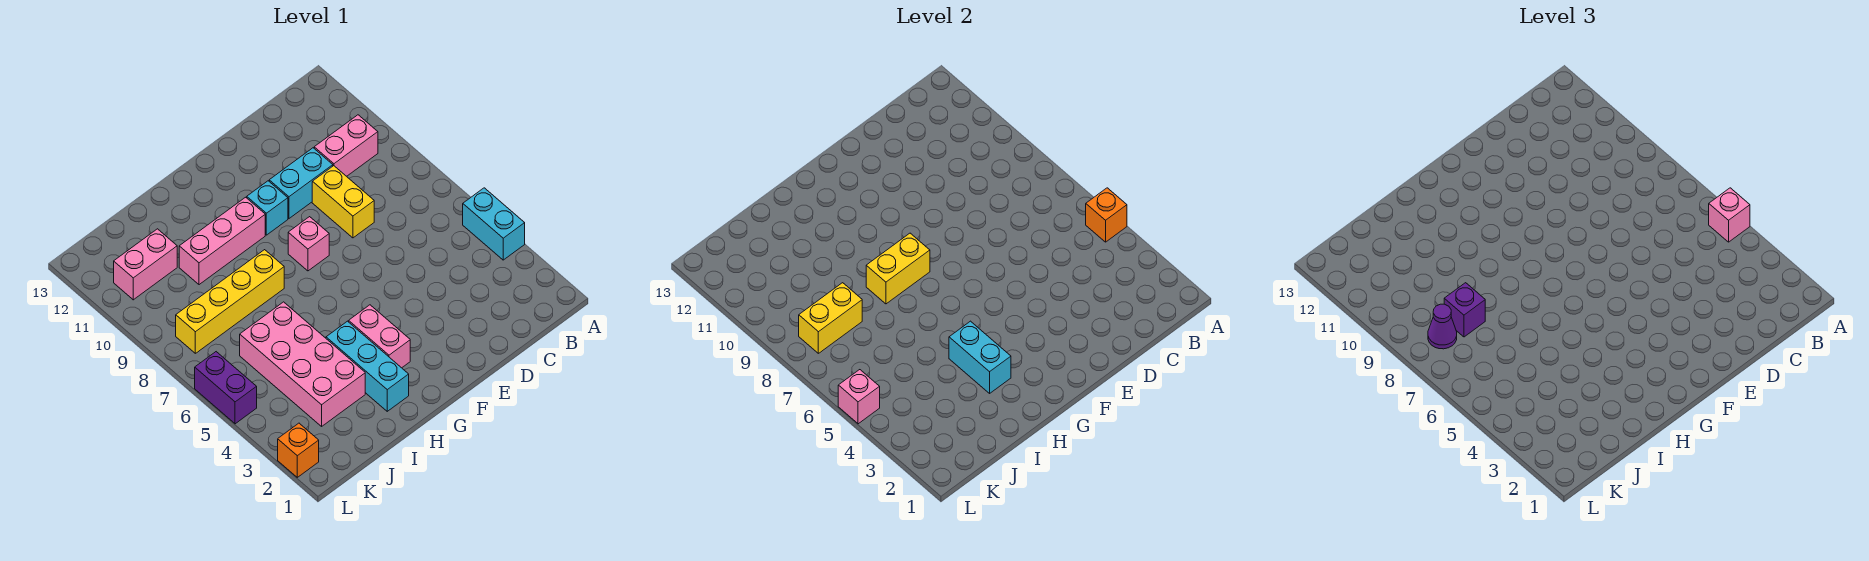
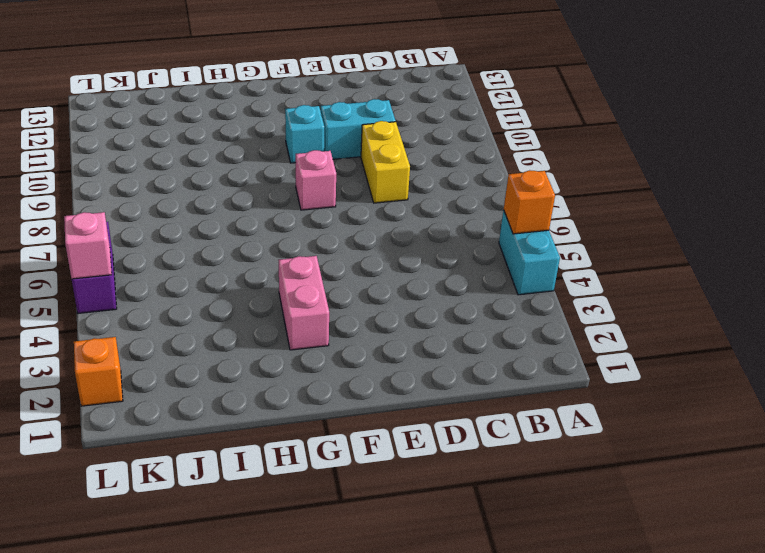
none -> pink brick B10:C10 level 1
none -> pink brick G10:I10 level 1
none -> cyan brick H2:H4 level 1

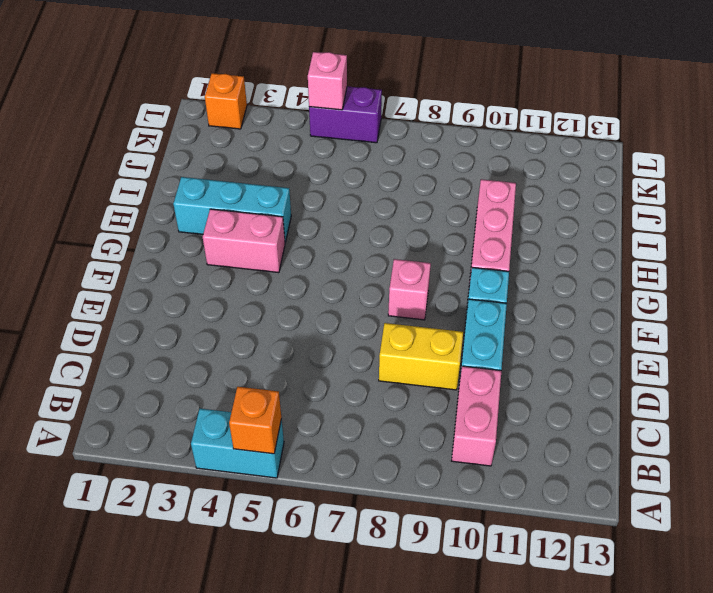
none -> yellow brick H8:K8 level 1
none -> pink brick I3:J6 level 1
none -> pink brick J11:K11 level 1

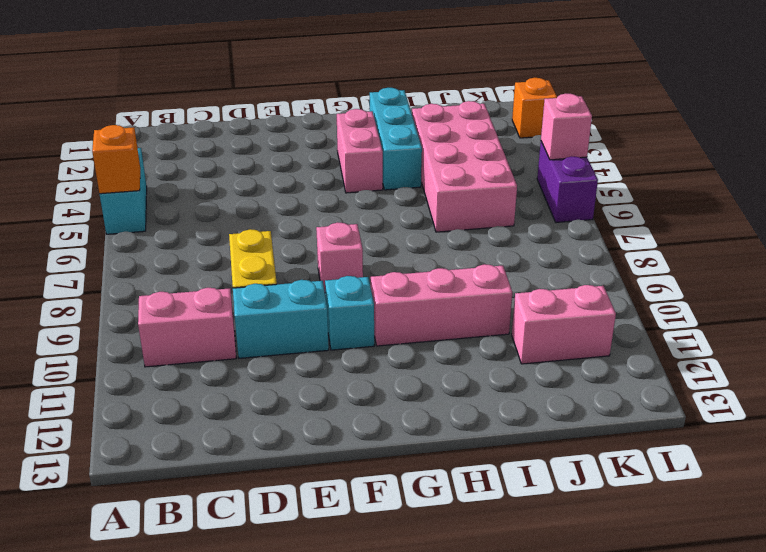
none -> yellow brick H8:K8 level 1
none -> yellow brick G8:H8 level 2
none -> cyan brick H3:H4 level 2

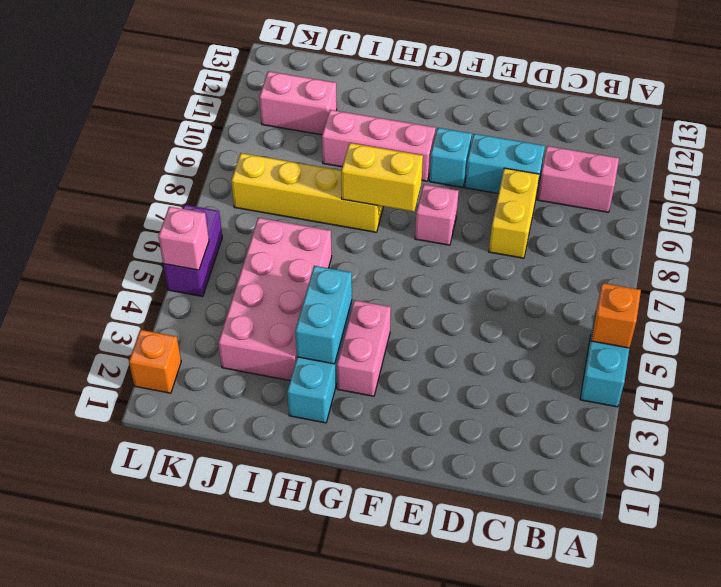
none -> yellow brick J8:K8 level 2
none -> pink brick A5 level 3
none -> purple brick J8 level 3

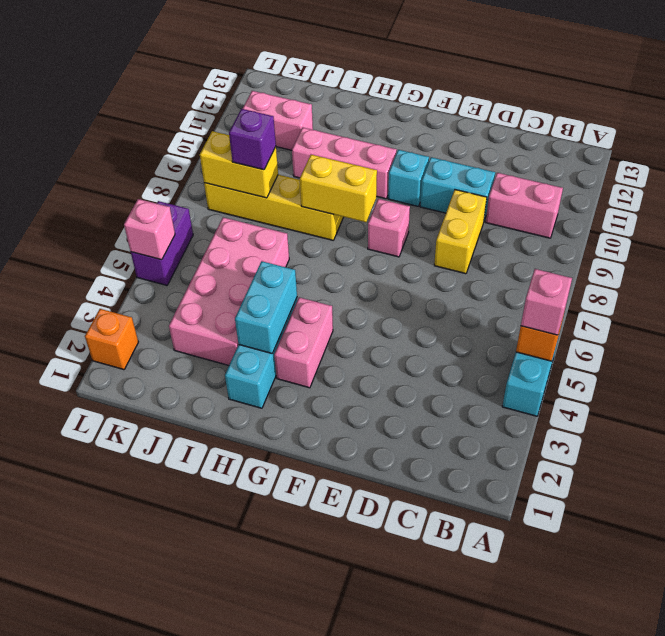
none -> purple cone K8 level 3

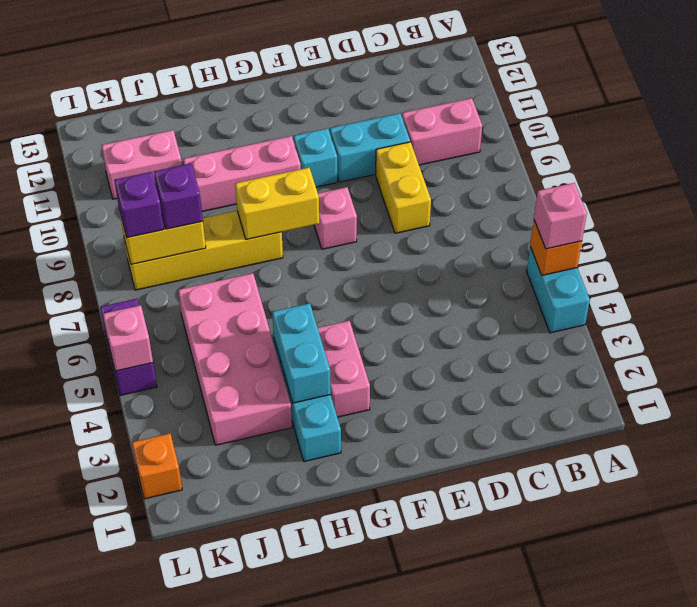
purple brick K8 level 3 -> purple cone K8 level 3

